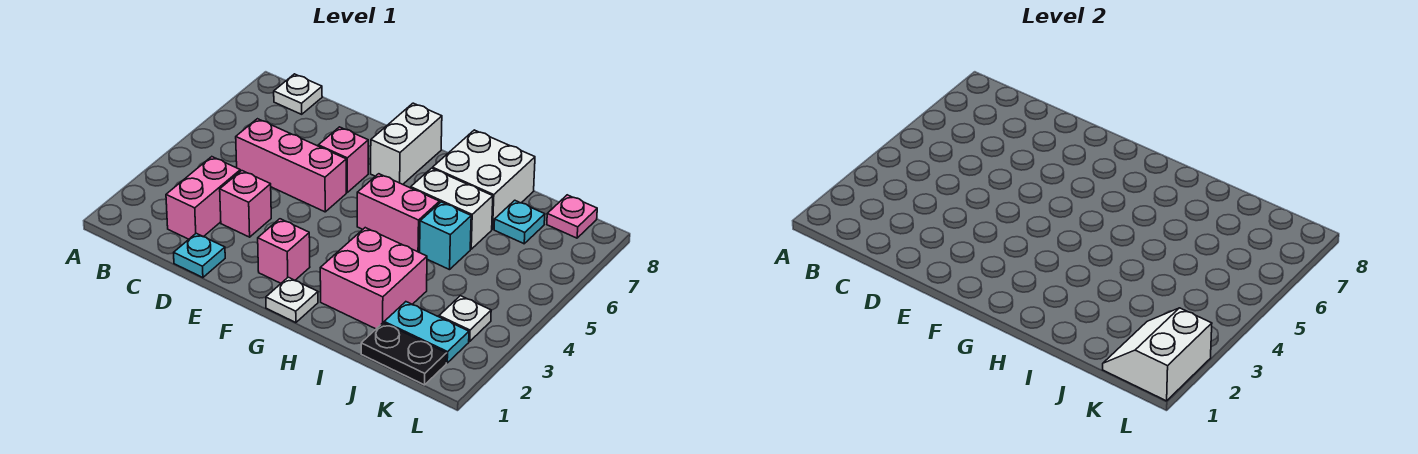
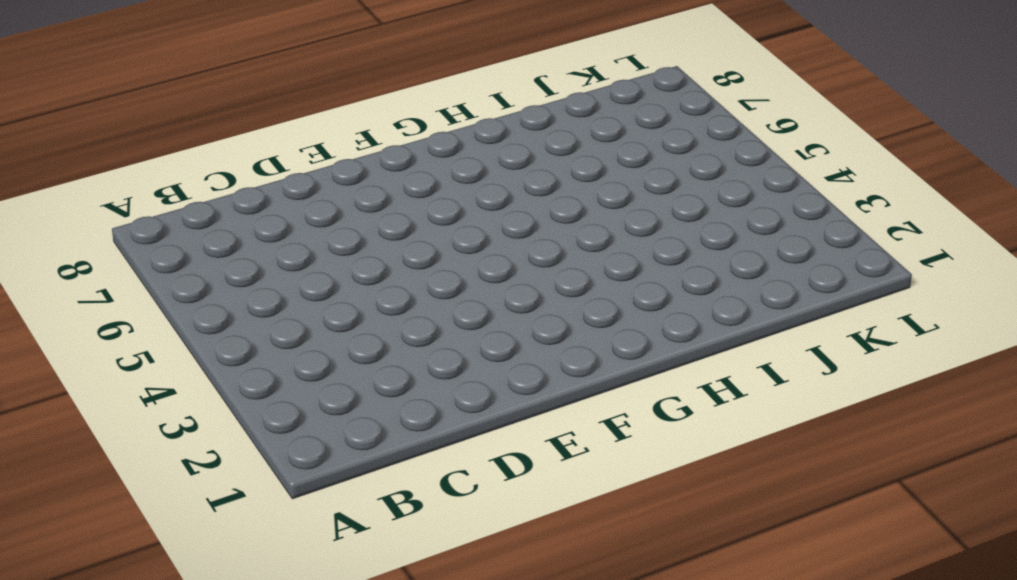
none -> white plate B8 level 1
none -> pink brick C2:C3 level 1
none -> pink brick C5:E5 level 1

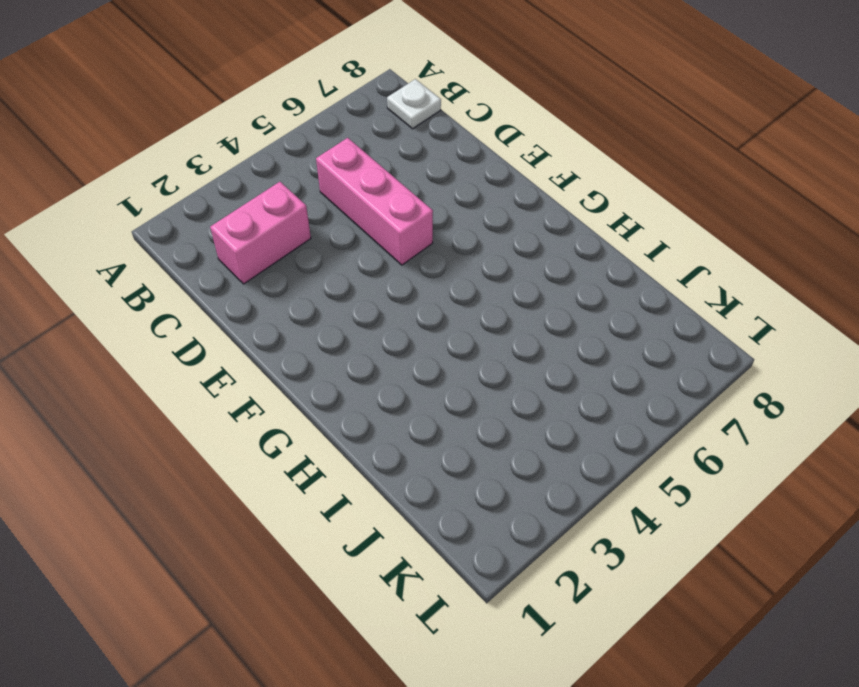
none -> cyan plate D1 level 1
none -> pink brick D3 level 1
none -> pink brick E6 level 1

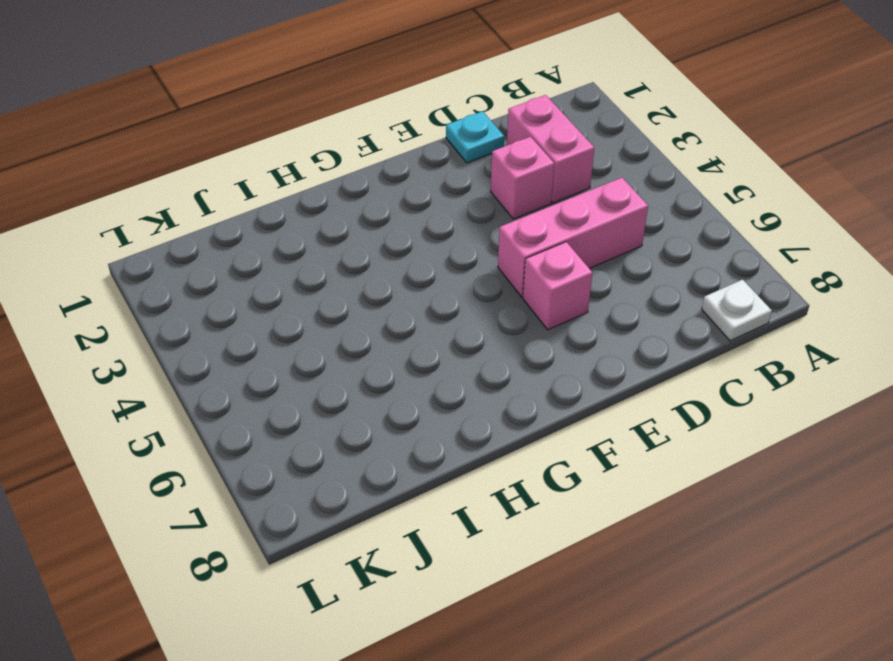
none -> pink brick F2 level 1
none -> white brick F7:F8 level 1
none -> white plate G1 level 1

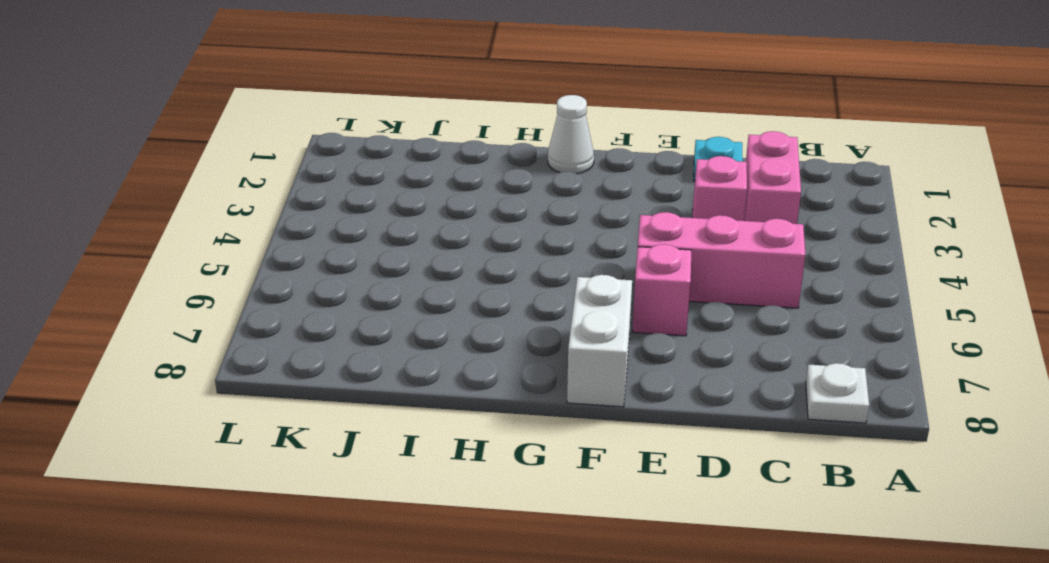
white cone G1 level 1 -> white plate G1 level 1
none -> pink brick F2 level 1
none -> pink brick G5:H5 level 1
none -> pink brick H2:I3 level 1

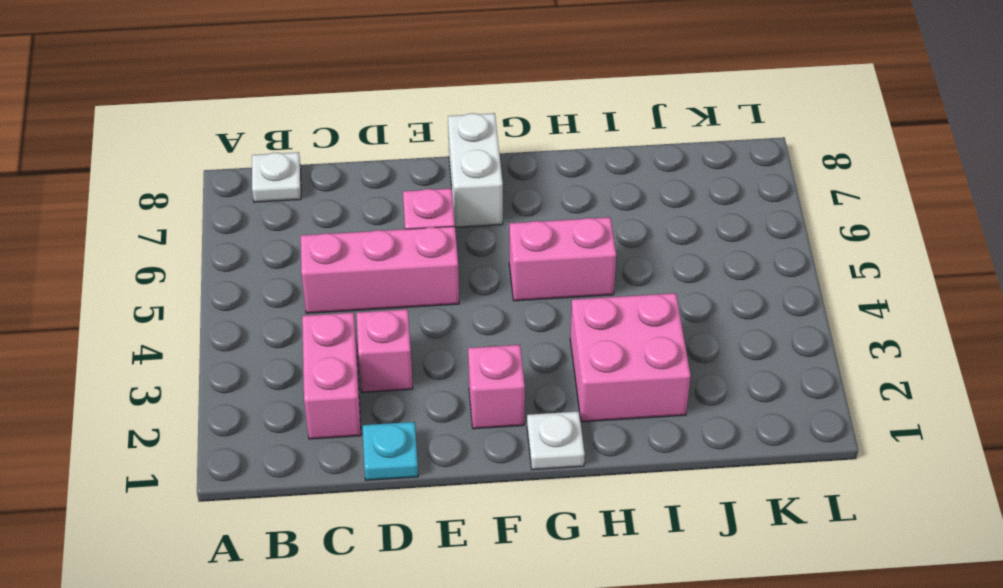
none -> white brick H6:I6 level 1
none -> white brick H7:I8 level 1
none -> cyan brick I5 level 1

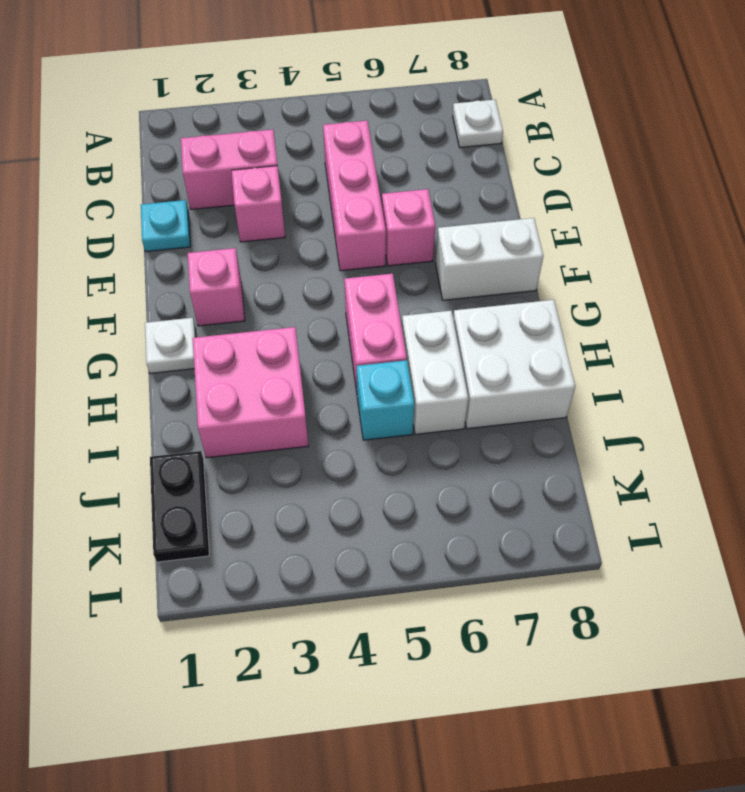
none -> cyan plate J2:K2 level 1
none -> cyan plate J7 level 1
none -> white plate K3 level 1

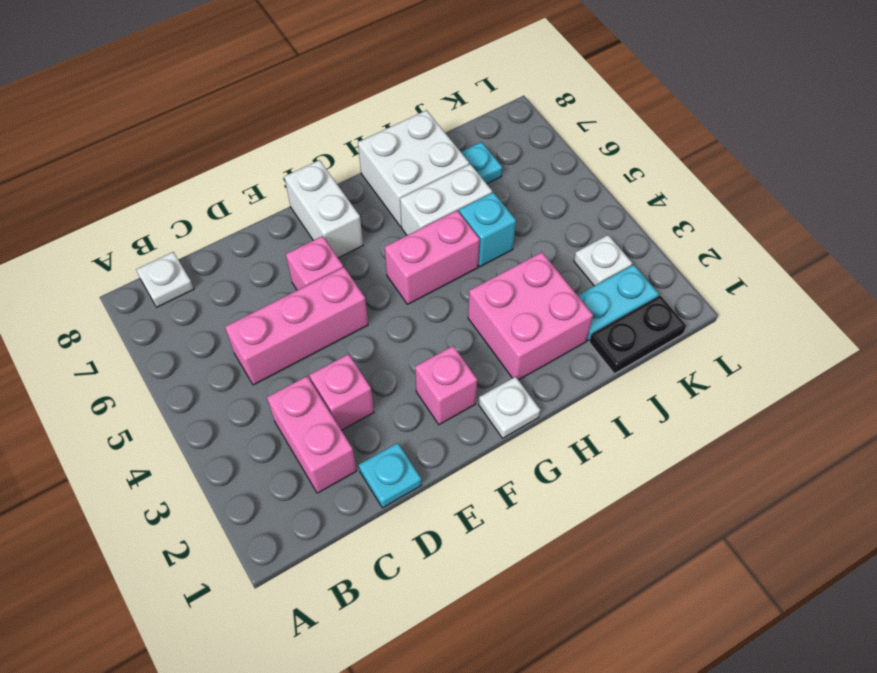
none -> pink plate K8 level 1
none -> white slope K1:L2 level 2 top L

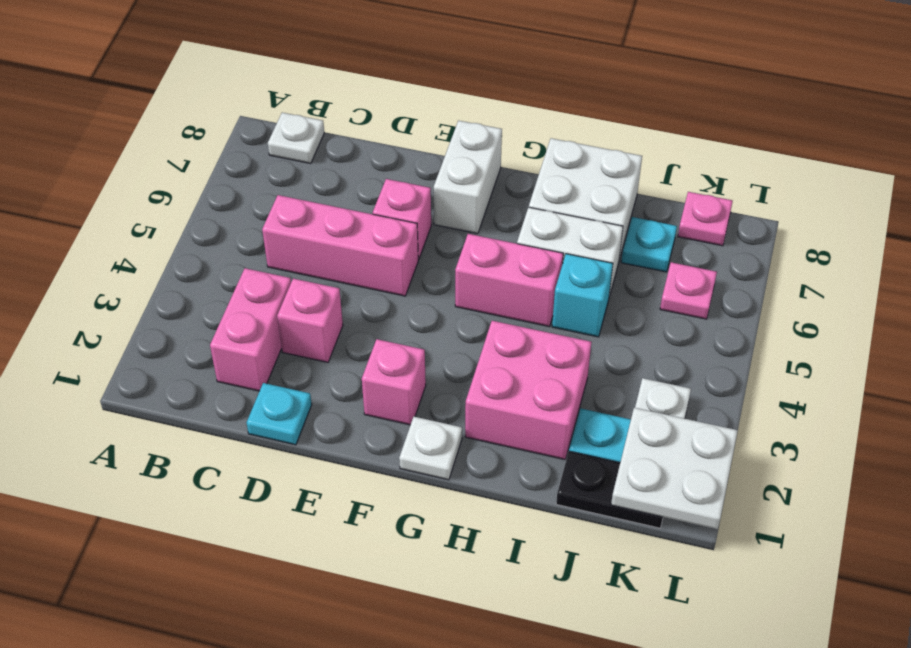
white plate K1:L2 level 2 -> white slope K1:L2 level 2 top L
pink plate K6 level 1 -> none

